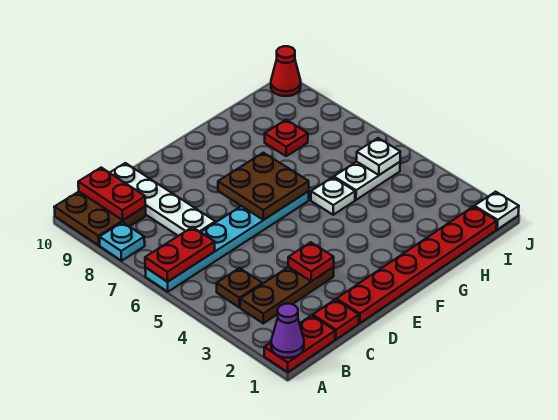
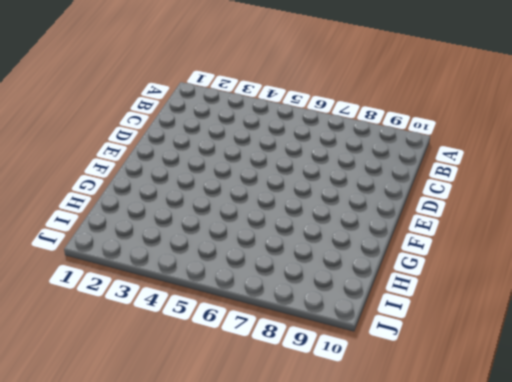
none -> red plate A1:B1 level 1
none -> cyan plate A6:F6 level 1
none -> cyan plate A8 level 1

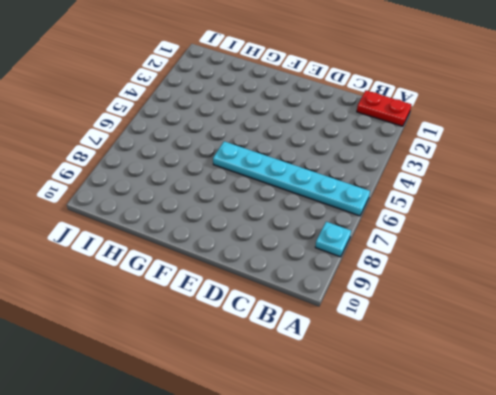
none -> brown plate A9:B10 level 1
none -> brown plate B3:D3 level 1
none -> brown plate B4 level 1

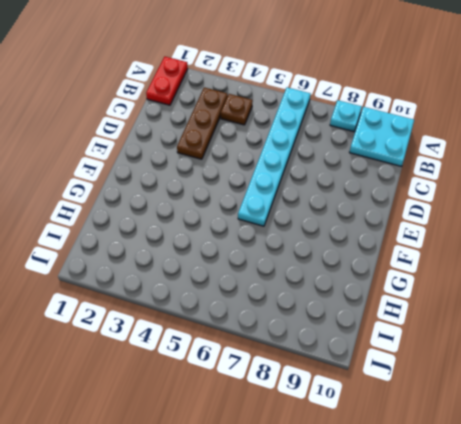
cyan plate A9:B10 level 1 -> brown plate A9:B10 level 1
none -> red plate C1 level 1
none -> white plate C7:C10 level 1
none -> red plate D1:I1 level 1

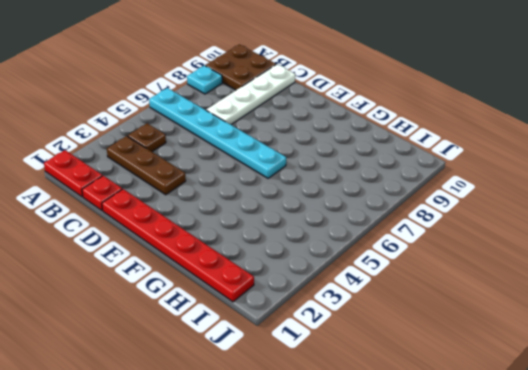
none -> white plate G5 level 1
none -> white plate H5:I5 level 1
none -> red plate H8 level 1

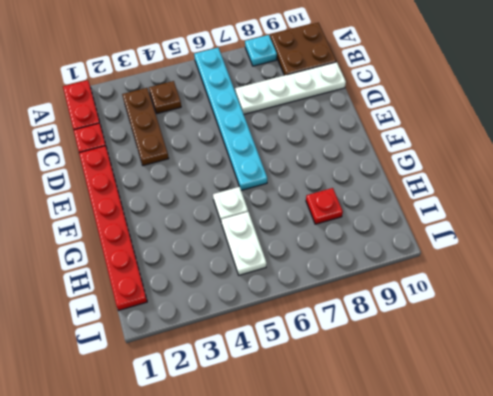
none -> white plate J1 level 1
none -> red cone J10 level 1
none -> purple cone A1 level 2

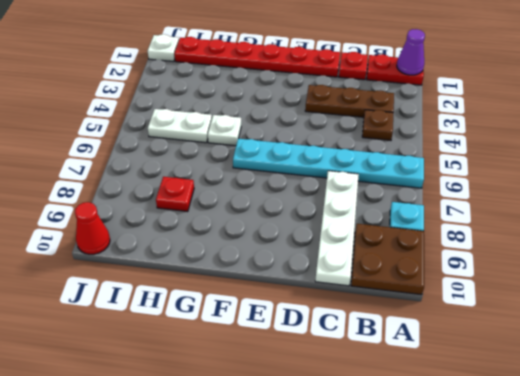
none -> red plate A6:B6 level 2
none -> red plate B9:B10 level 2
none -> red plate D3 level 2

